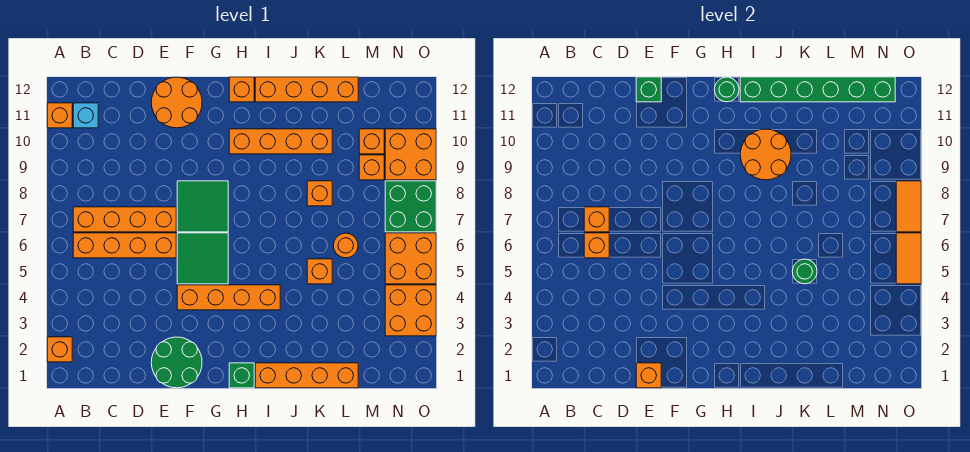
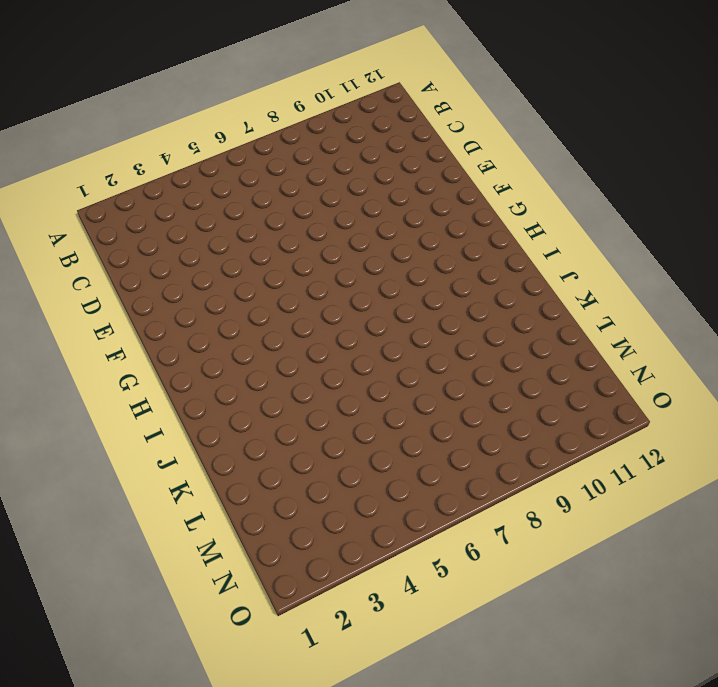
none -> orange brick A2 level 1
none -> orange brick A11 level 1
none -> orange brick B6:E6 level 1
none -> orange brick B7:E7 level 1

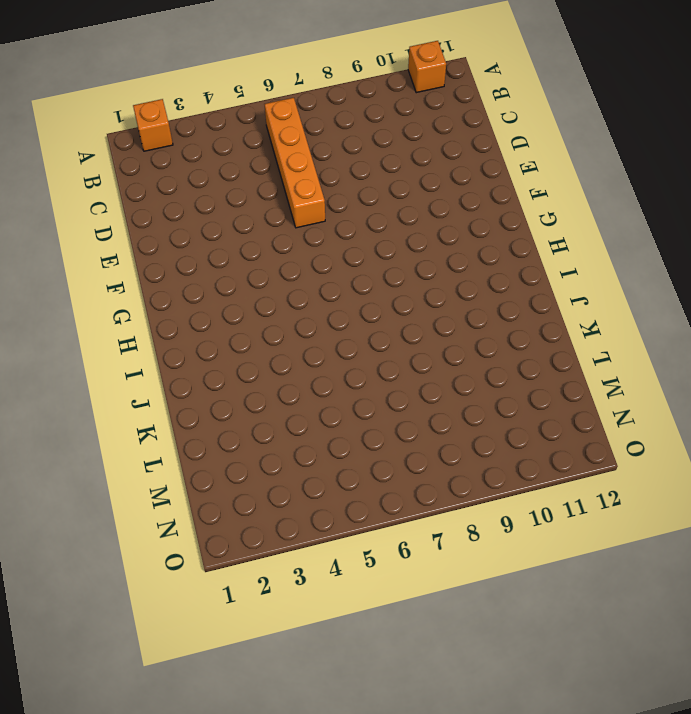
none -> orange brick B7:E7 level 1
none -> cyan brick B11 level 1
none -> green round brick E1:F2 level 1
none -> orange round brick E11:F12 level 1

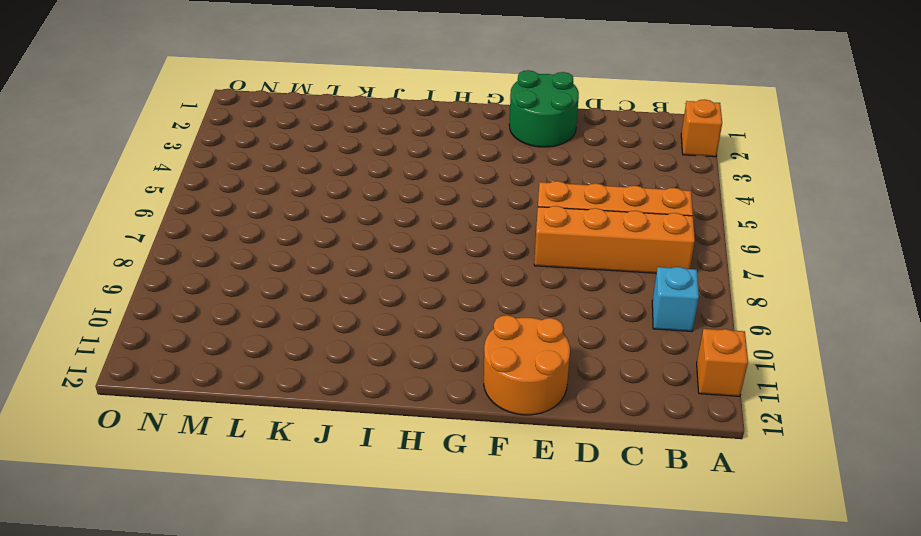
cyan brick B9 level 1 -> cyan brick B11 level 1
none -> orange brick F4:I4 level 1
none -> green tile F5:G6 level 1
none -> green tile F7:G8 level 1
none -> green brick H1 level 1

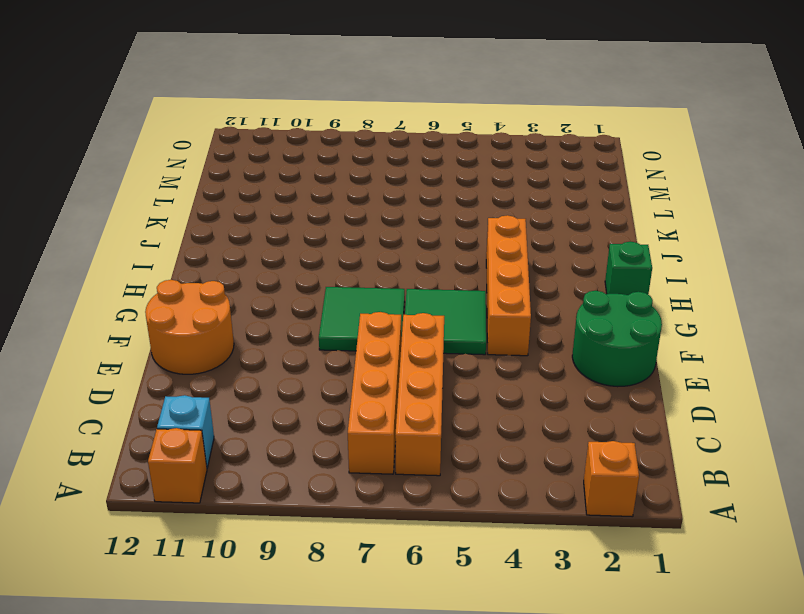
none -> orange brick H10:K10 level 1
none -> orange brick H12 level 1
none -> orange brick I1:L1 level 1
none -> orange brick I12:L12 level 1

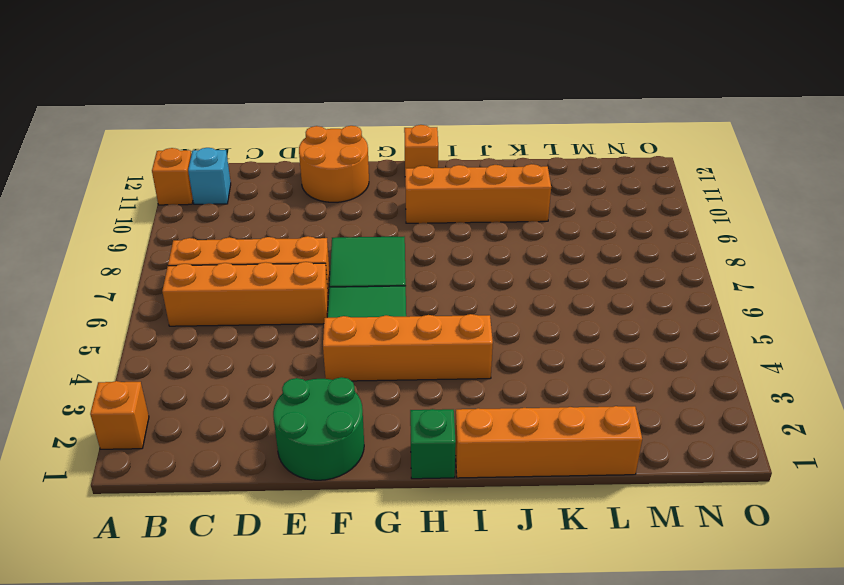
none -> orange brick I12:L12 level 1
none -> orange brick K5 level 1
none -> orange brick K8 level 1
none -> orange round brick L6 level 1

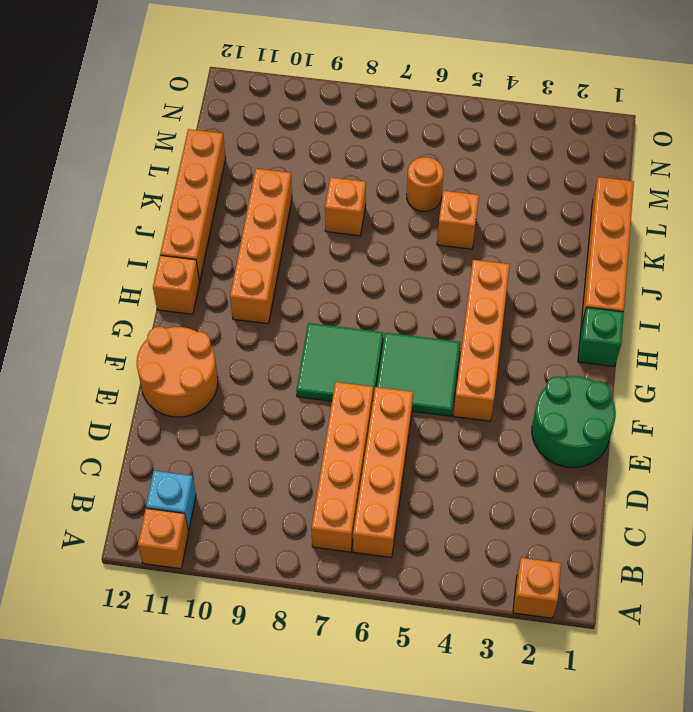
none -> orange brick M9 level 1
none -> orange brick M10 level 1
none -> orange brick N3:O4 level 1
none -> orange brick N5:O6 level 1

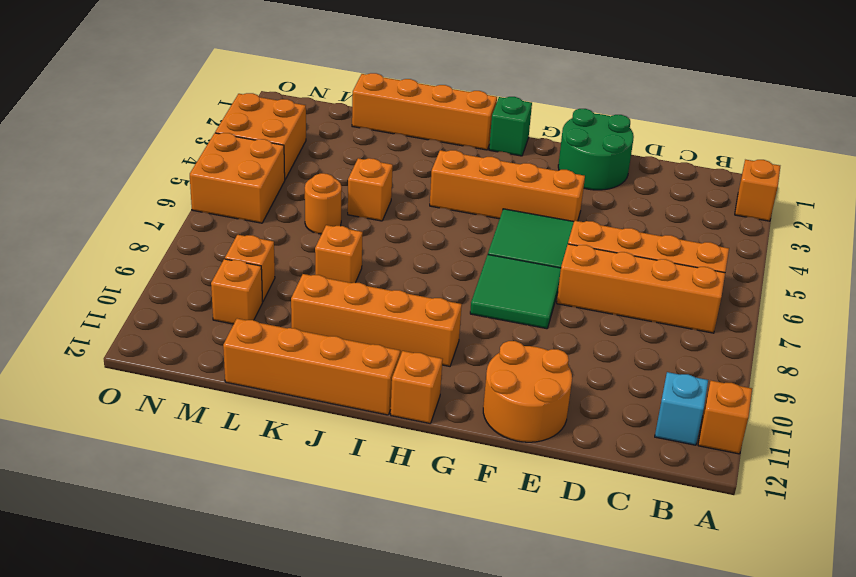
none -> green brick N7:O8 level 1
none -> orange brick N9:O10 level 1
none -> orange brick C6 level 2
none -> orange brick C7 level 2

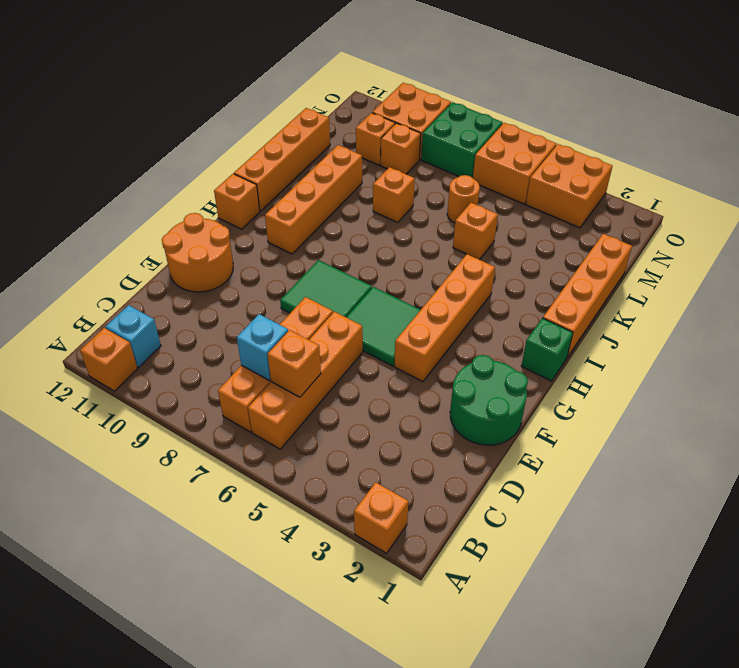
cyan brick C7 level 2 -> orange brick C7 level 2
none -> orange brick E1 level 2
none -> green brick E12 level 2
none -> green round brick H12 level 2
none -> orange round brick I9:J10 level 2

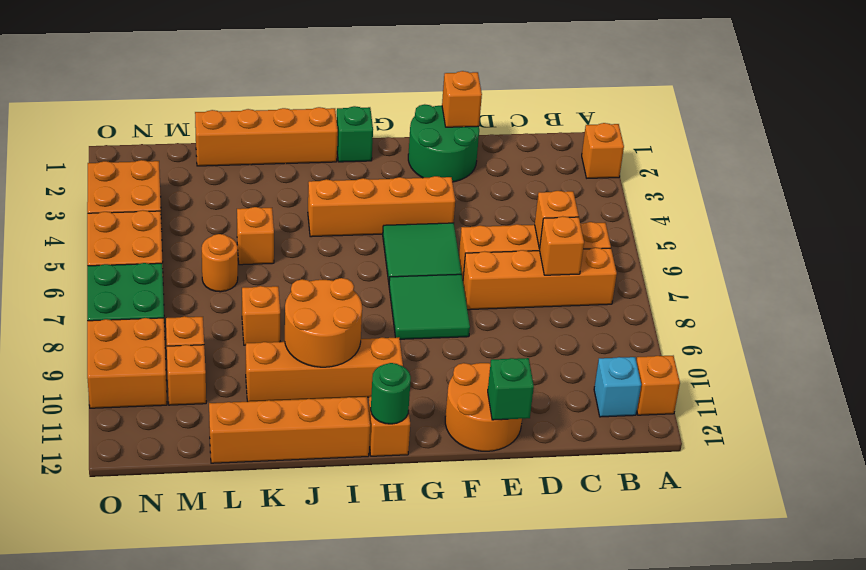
none -> green brick I12:N12 level 2
none -> green round brick K5 level 2
none -> orange tile O5:O6 level 2
none -> orange tile O7:O8 level 2

